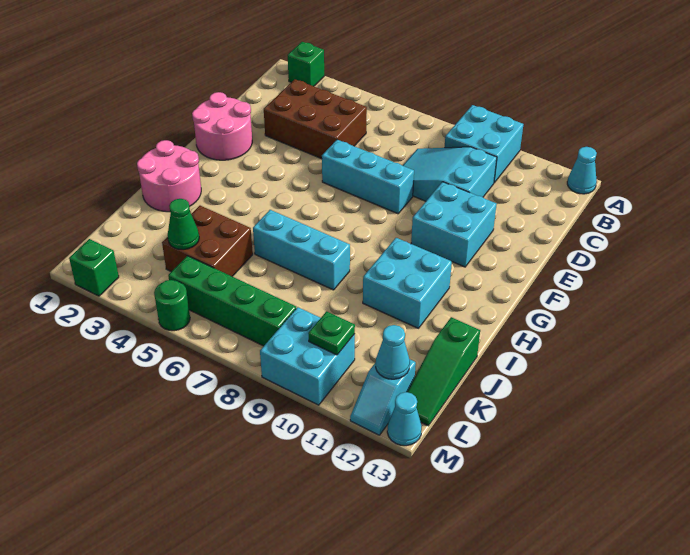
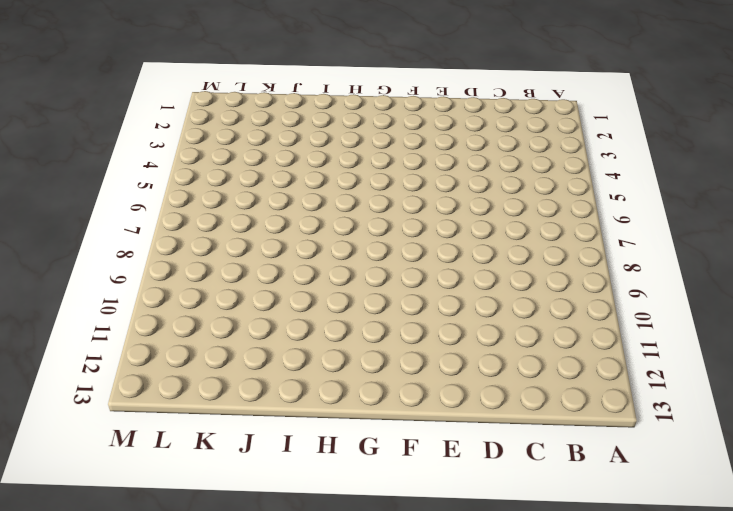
none -> green brick A2 level 1
none -> cyan brick A9:B10 level 1
none -> cyan cone A13 level 1

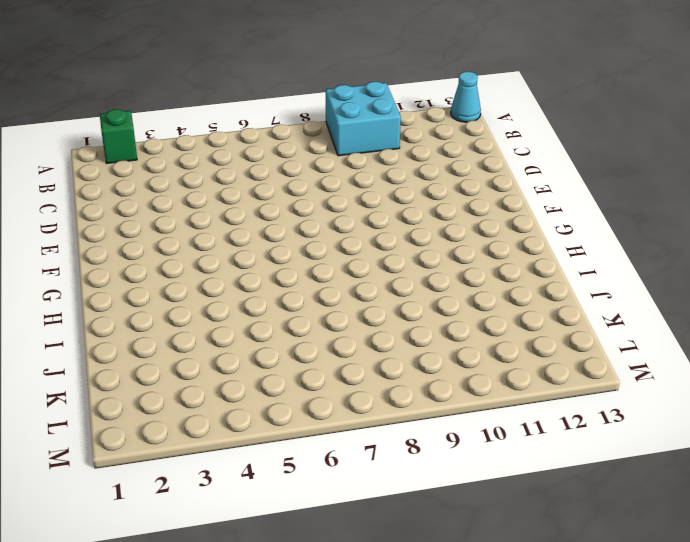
none -> brown brick C3:D5 level 1
none -> cyan slope C8:D10 level 1 top 10
none -> pink round brick E1:F2 level 1

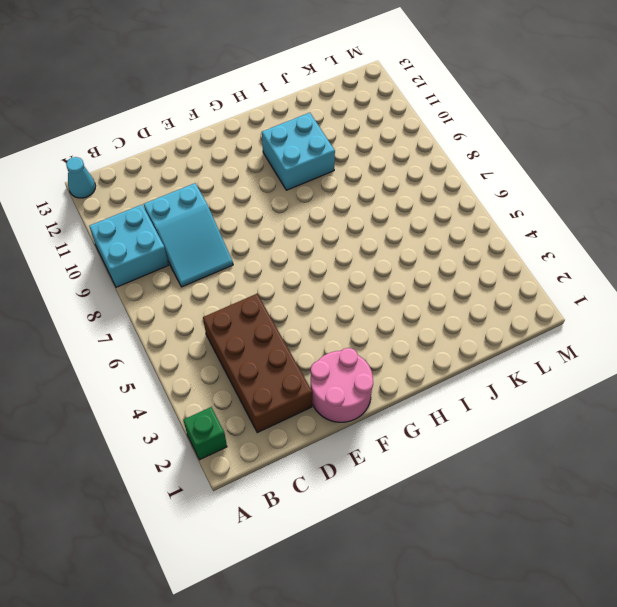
brown brick C2:D5 level 1 -> brown brick C3:D5 level 1
none -> cyan brick E6:E8 level 1
none -> cyan brick E10:F11 level 1
none -> pink round brick H1:I2 level 1

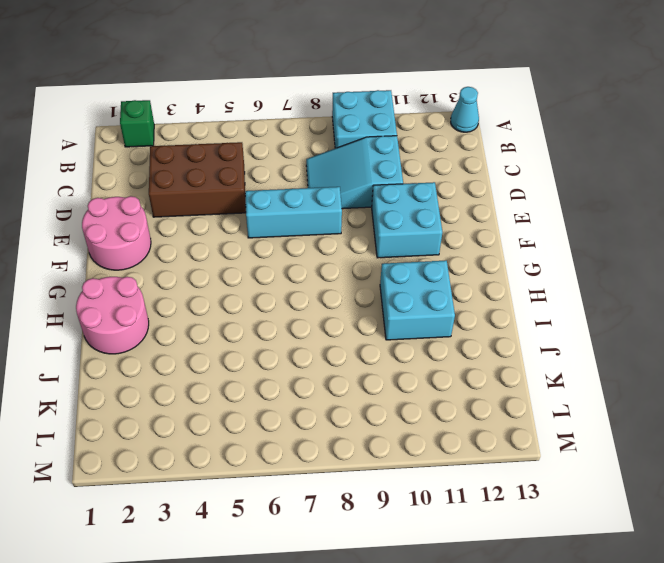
none -> cyan brick I6:I8 level 1
none -> brown brick J4:K5 level 1
none -> green slope J13:L13 level 1 top J

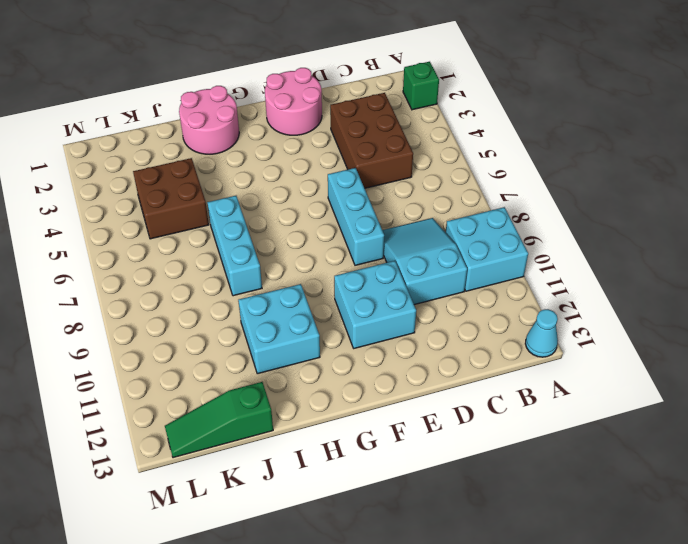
none -> green brick L5:L8 level 1
none -> cyan brick L9:M10 level 1
none -> cyan slope L12:M12 level 1 top L

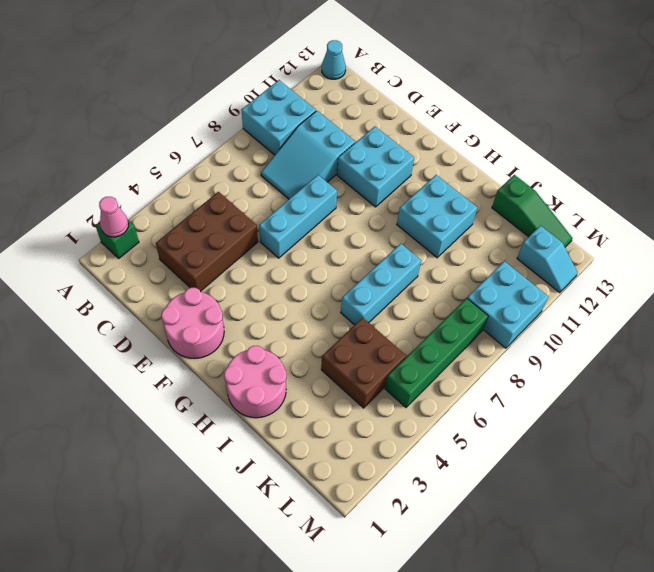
pink cone A2 level 2 -> none
none -> green brick M2 level 1
none -> green round brick M5 level 1
none -> cyan cone M13 level 1

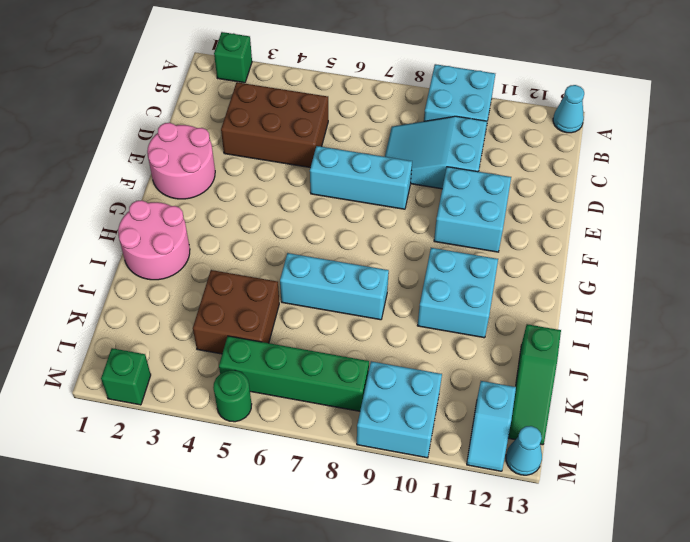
none -> green cone K4 level 2
none -> green plate L10 level 2
none -> cyan cone L12 level 2

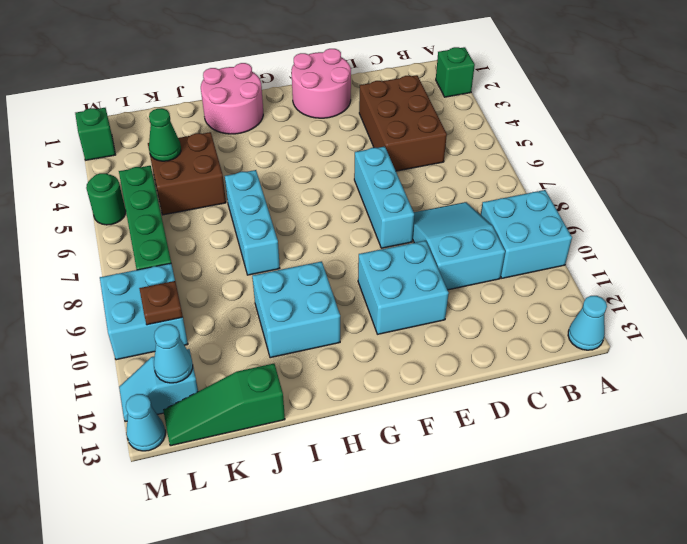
brown plate L10 level 2 -> green plate L10 level 2

